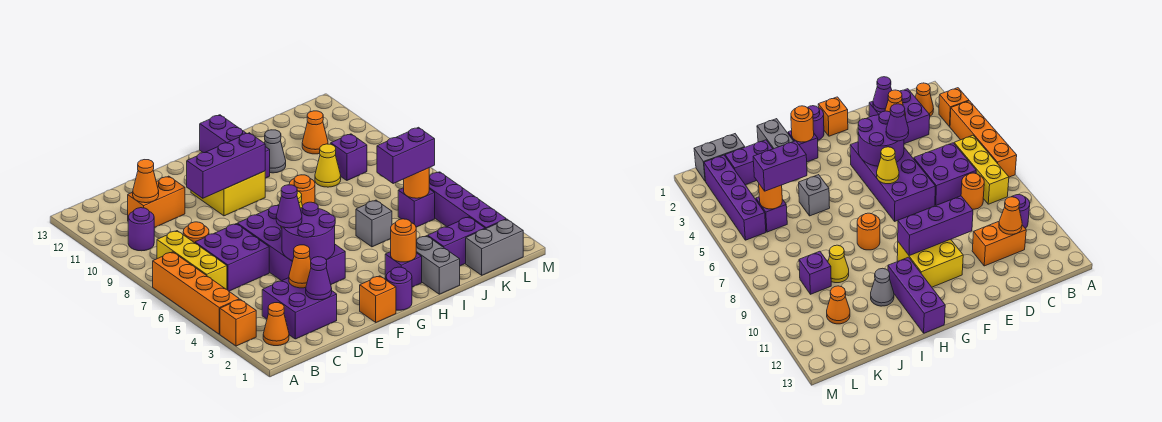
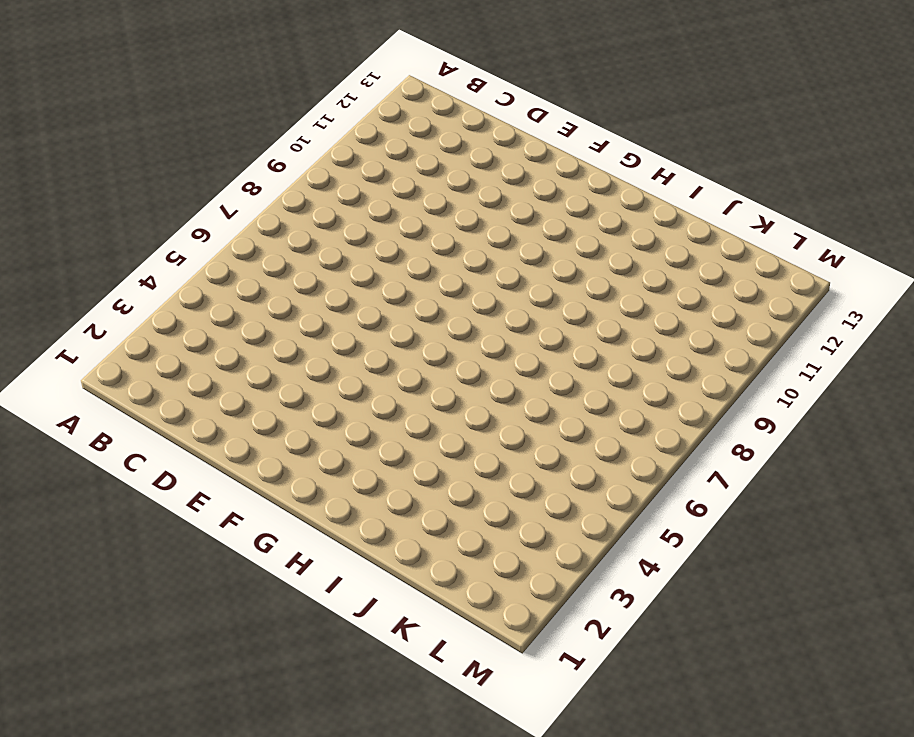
none -> orange brick A3 level 1
none -> orange brick A4:A7 level 1
none -> orange cone B2 level 1
none -> yellow brick B6:B8 level 1

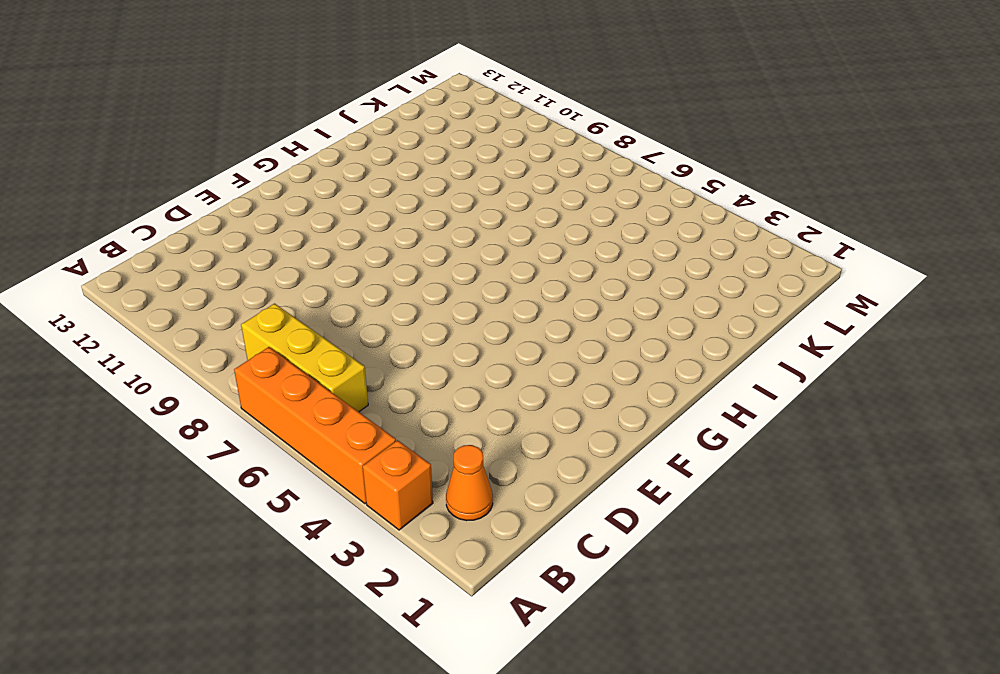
none -> purple round brick B10 level 1
none -> purple brick C2:D3 level 1
none -> purple brick C6:D7 level 1
none -> orange round brick C8 level 1

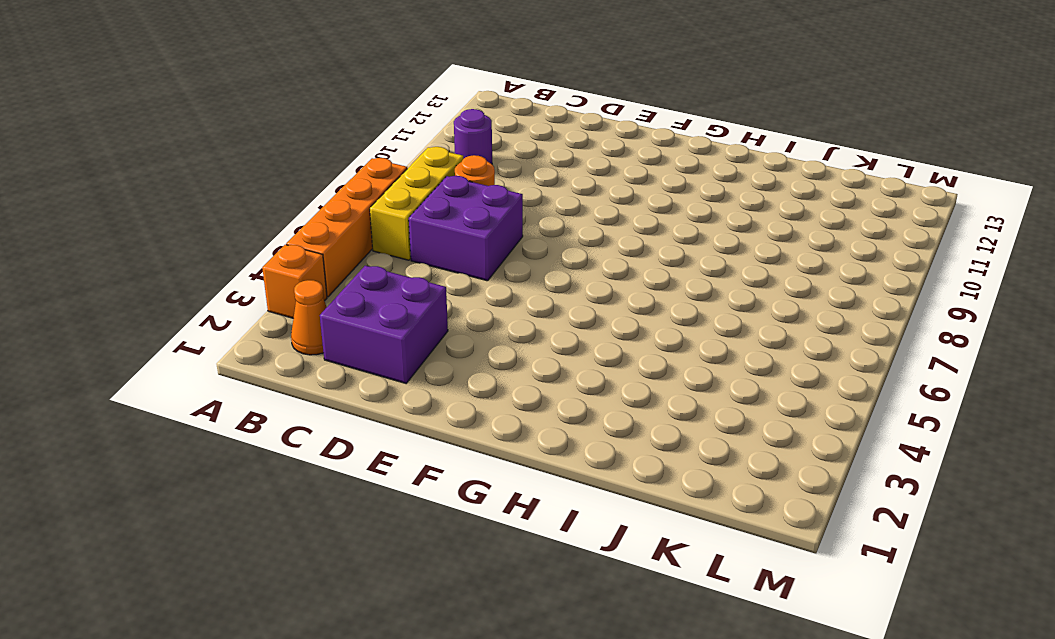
none -> orange brick C11:D11 level 1
none -> purple brick E4:F7 level 1
none -> orange brick F1 level 1
none -> yellow brick F10:G11 level 1

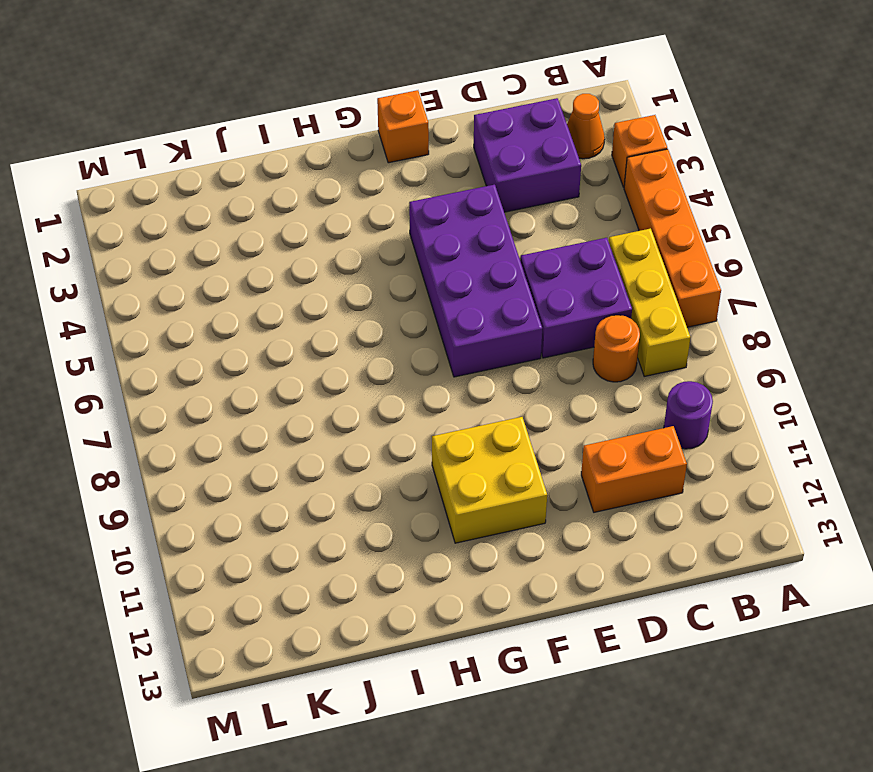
none -> purple round brick G1 level 1
none -> purple brick H2 level 1
none -> orange round brick H8 level 1
none -> purple brick H11:H13 level 1

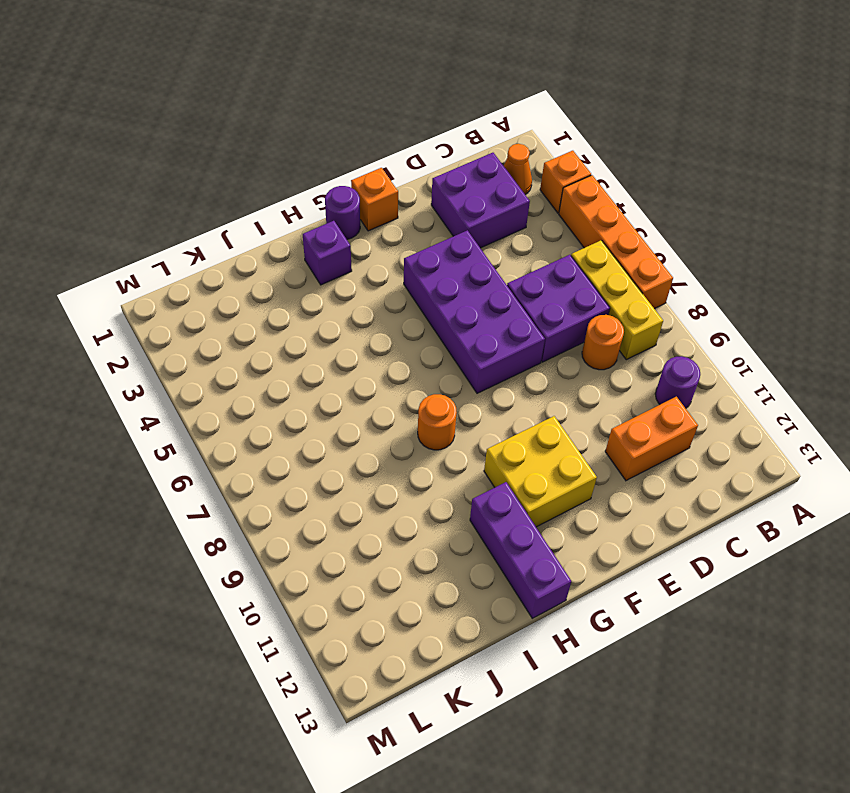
none -> grey brick I1:I2 level 1
none -> grey brick I5 level 1
none -> grey cone I11 level 1
none -> purple brick J2:K2 level 1

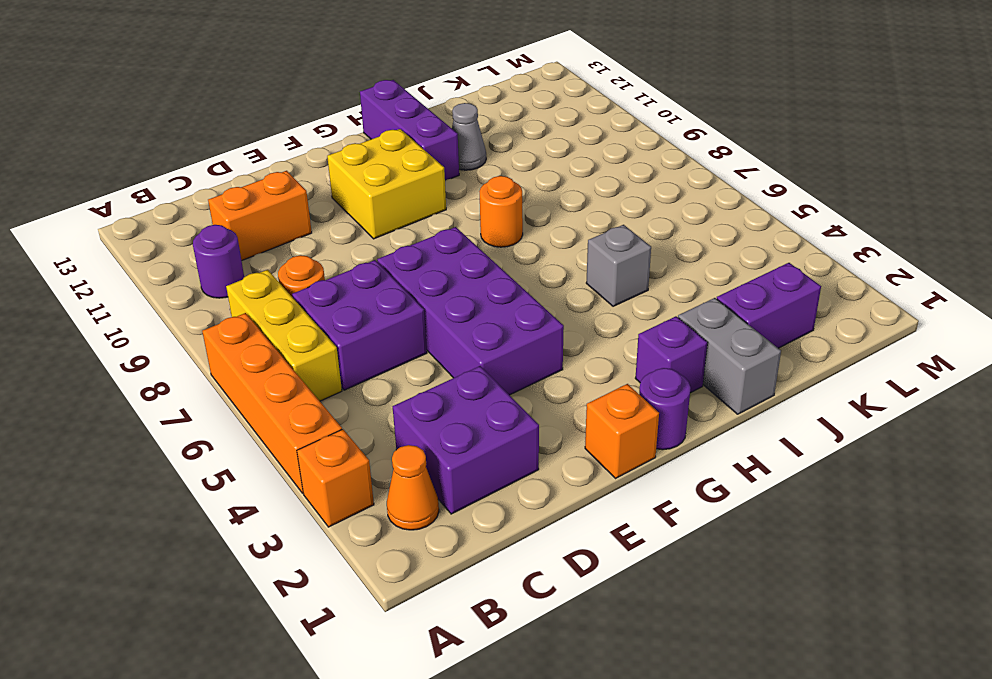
none -> yellow cone J9 level 1
none -> grey brick K1:L1 level 1
none -> purple brick K5 level 1
none -> purple brick K9 level 1

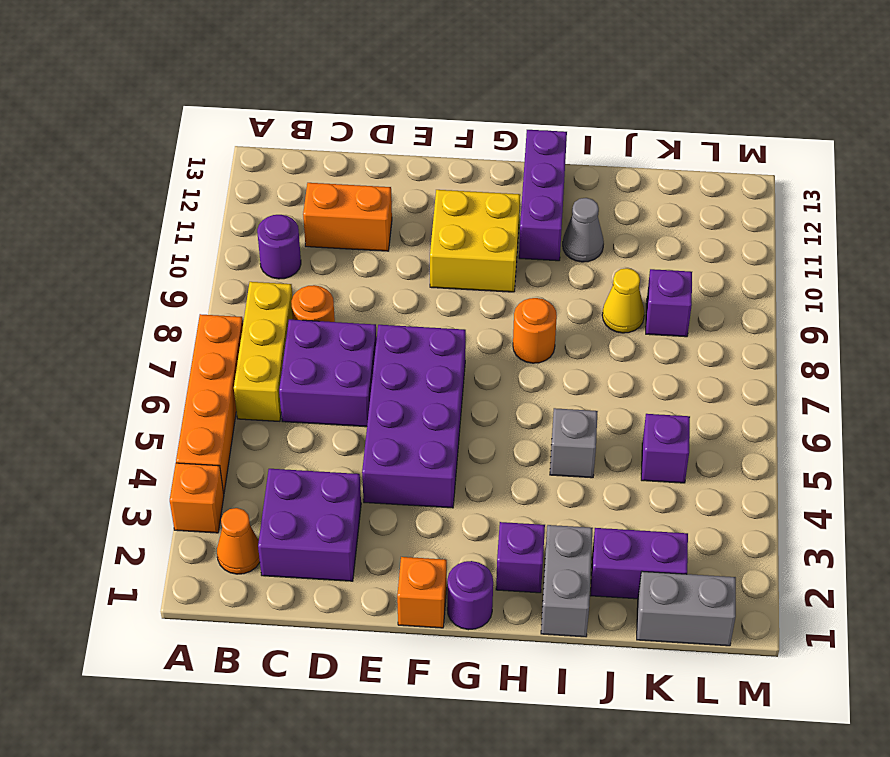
none -> orange cone K11 level 1
none -> purple brick L2:L5 level 1
none -> orange cone C11 level 2
none -> purple cone D2 level 2

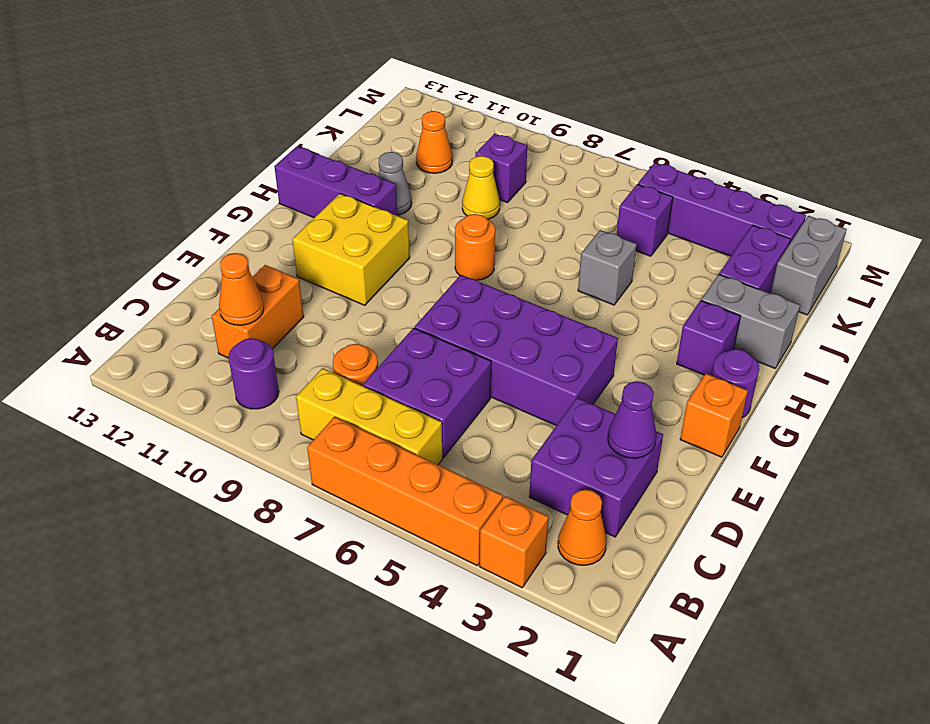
none -> orange cone D3 level 2
none -> purple round brick E4:F5 level 2
none -> purple brick E10:G10 level 2
none -> yellow cone F6 level 2

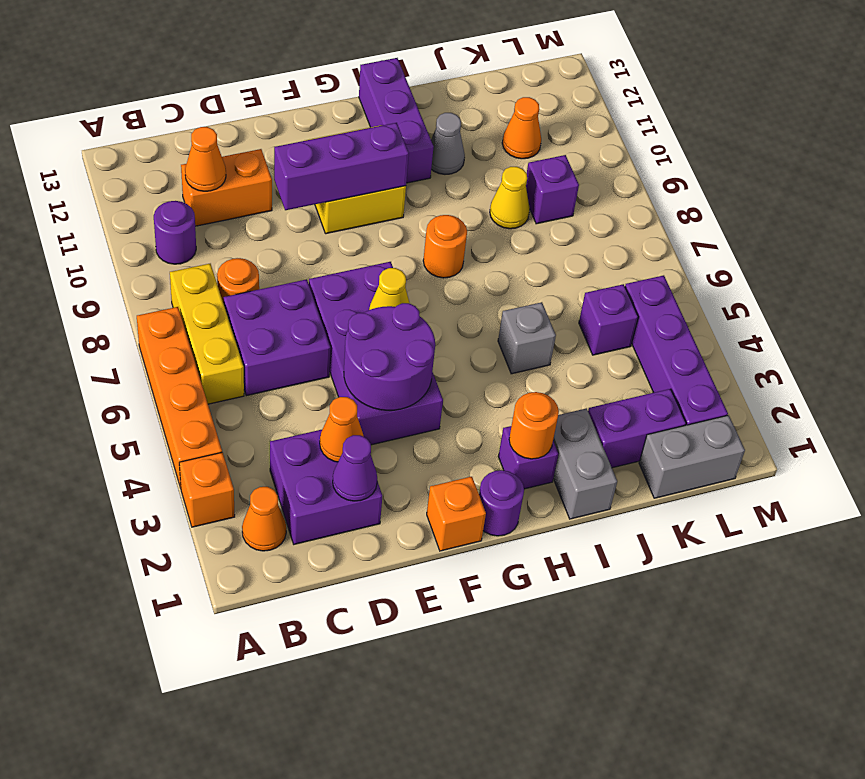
none -> orange round brick K5 level 2
none -> purple cone E5 level 3
none -> purple brick J5:K5 level 3

